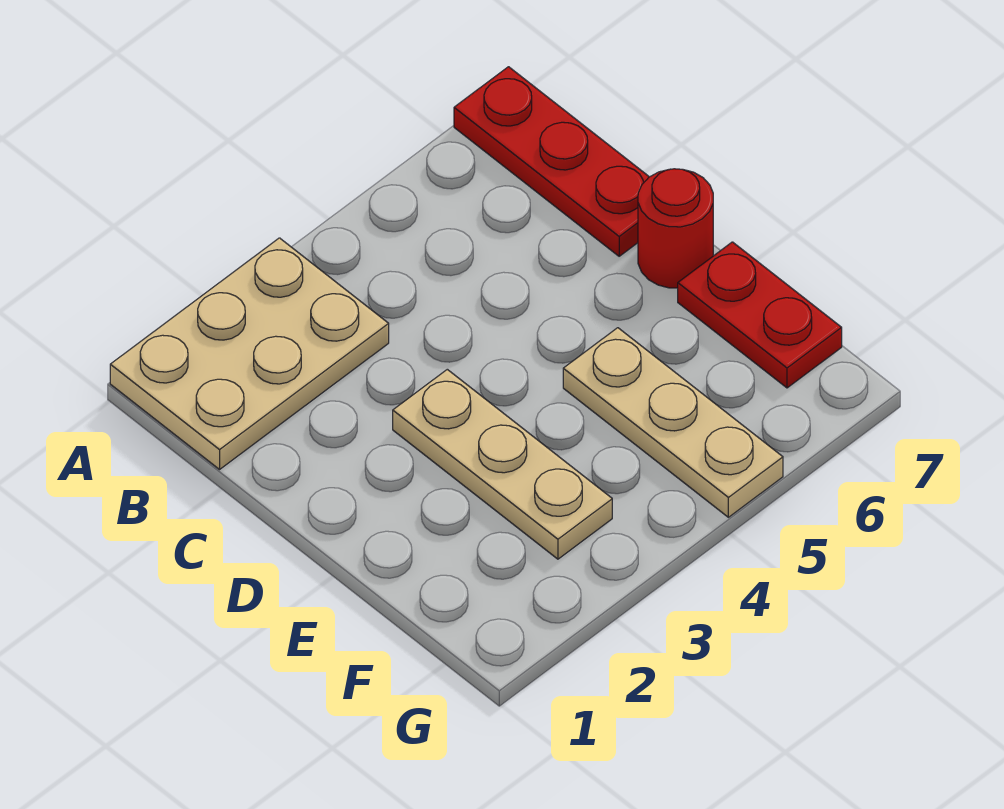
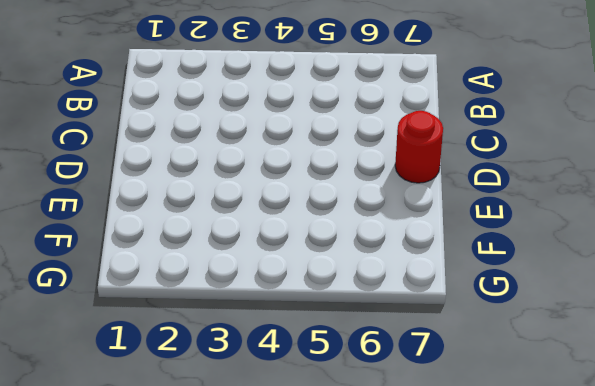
none -> tan plate A1:B3 level 1
none -> red plate A7:C7 level 1

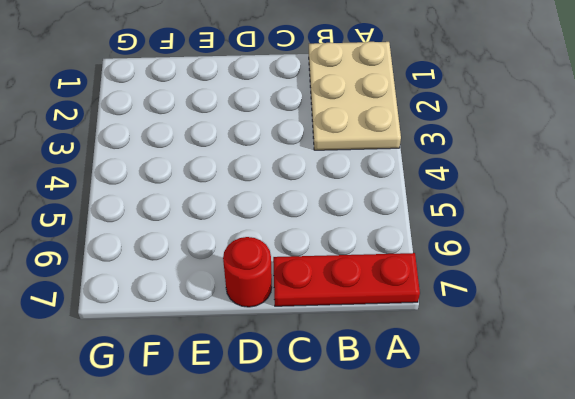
none -> tan plate D3:F3 level 1
none -> tan plate E5:G5 level 1

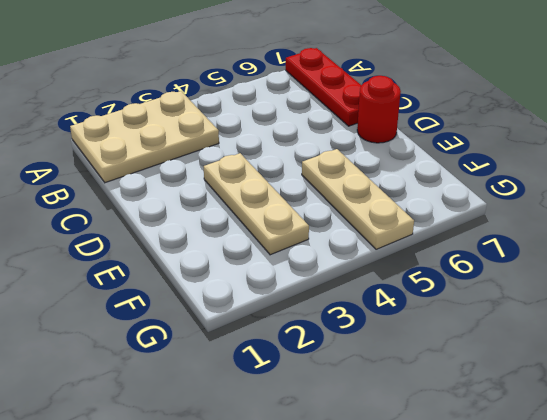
none -> red plate E7:F7 level 1

